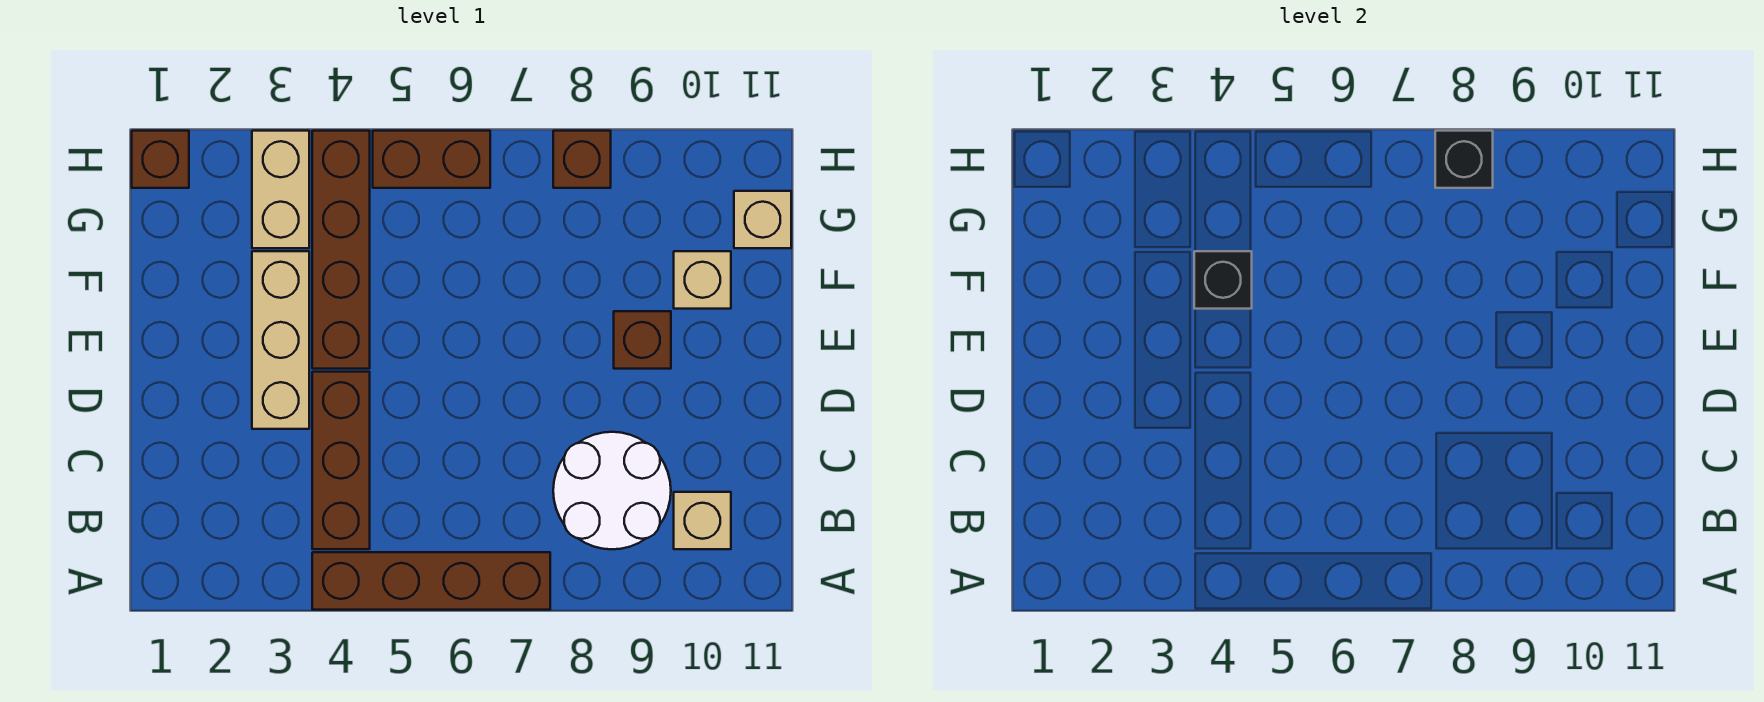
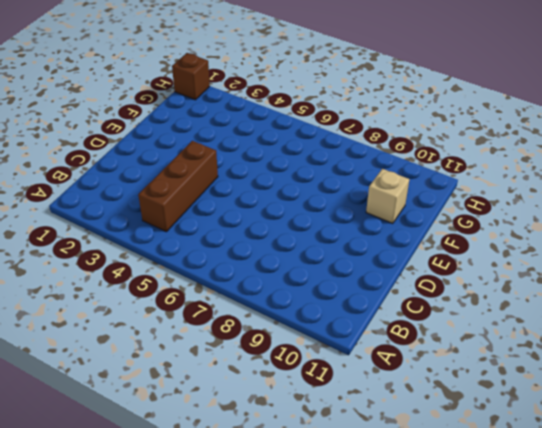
none -> brown brick A4:A7 level 1
none -> white round brick B8:C9 level 1
none -> tan brick B10 level 1

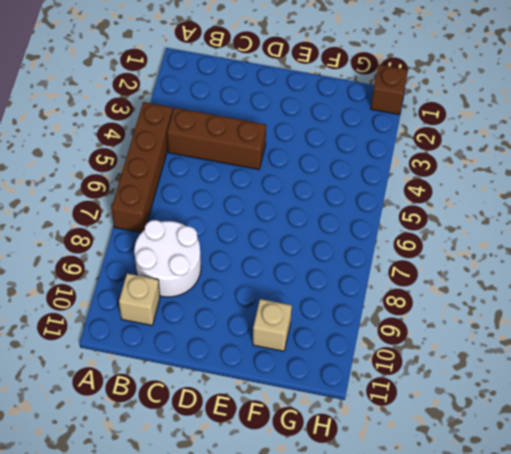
none -> tan brick D3:F3 level 1
none -> brown brick E4:H4 level 1
none -> brown brick E9 level 1

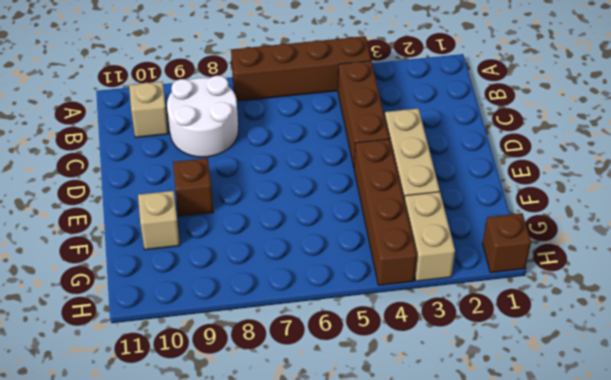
none -> tan brick G11 level 1
none -> brown brick H5:H6 level 1
none -> brown brick H8 level 1

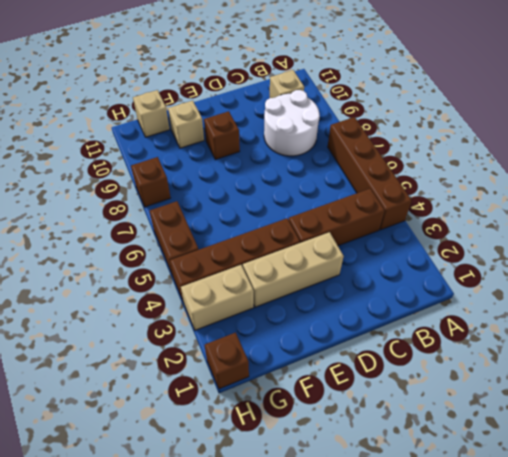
none -> black brick F4 level 2
none -> black brick H8 level 2

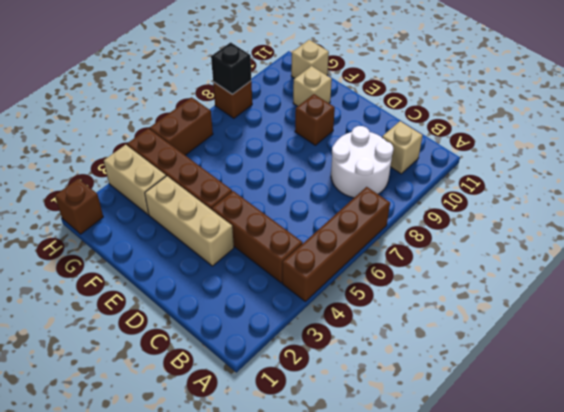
none -> black brick F4 level 2

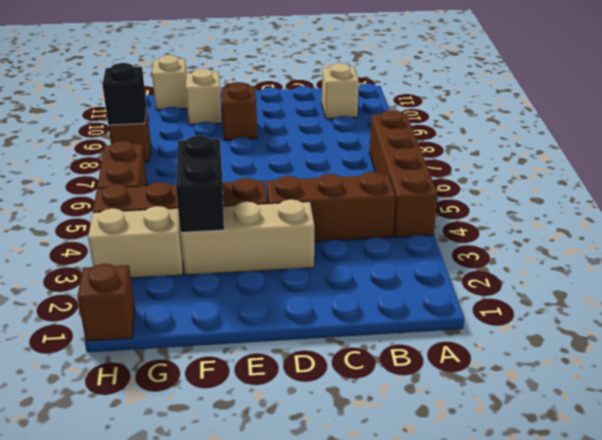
black brick F3:F4 level 2 -> black brick F4 level 2
none -> white round brick B8:C9 level 1

